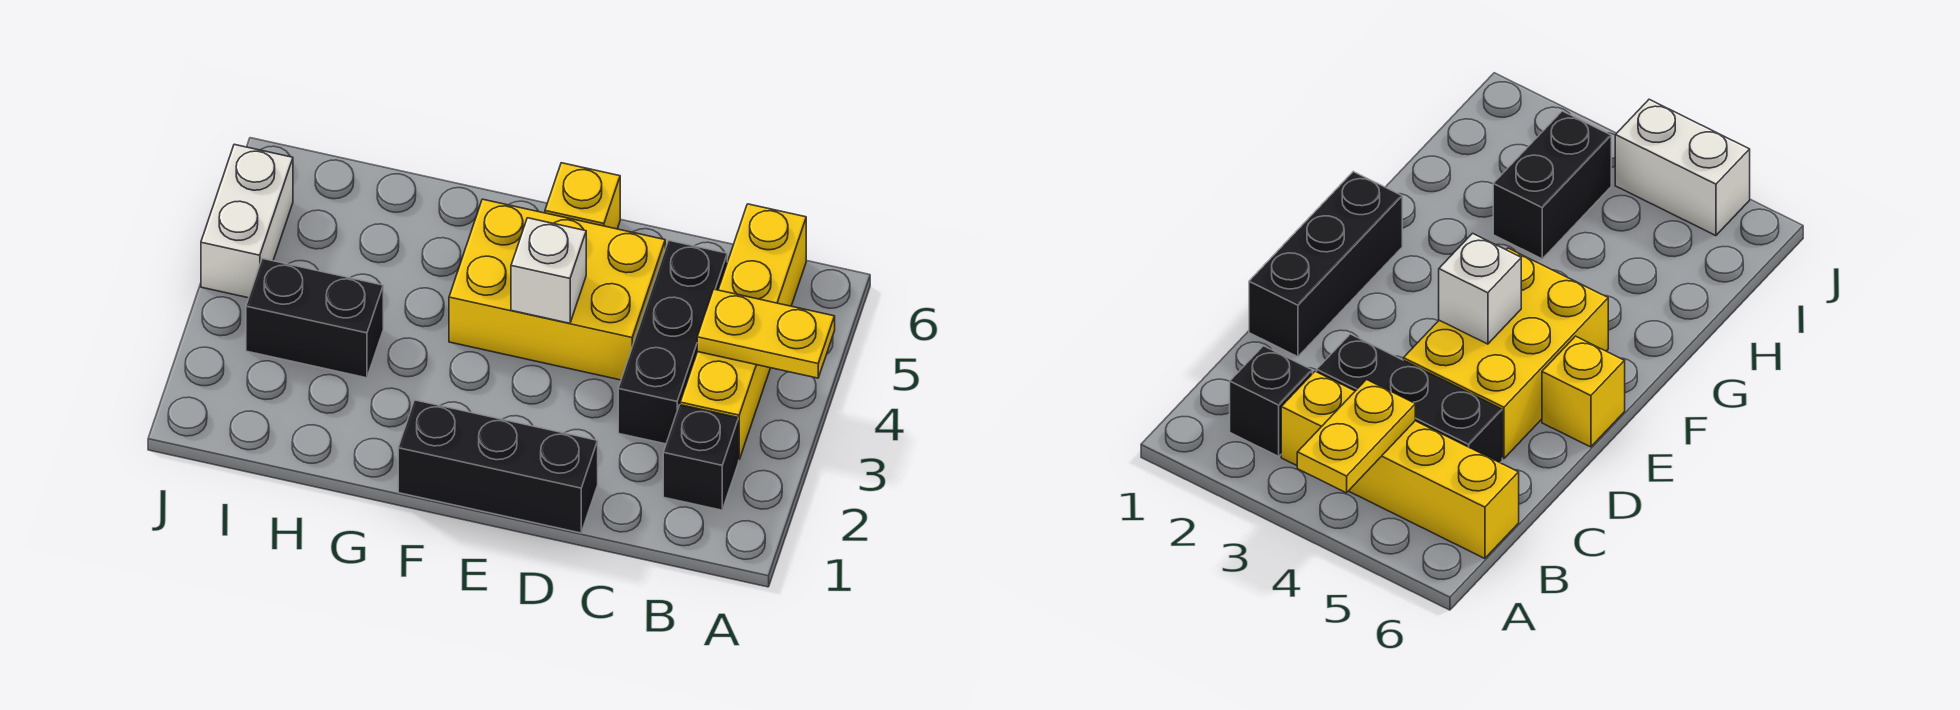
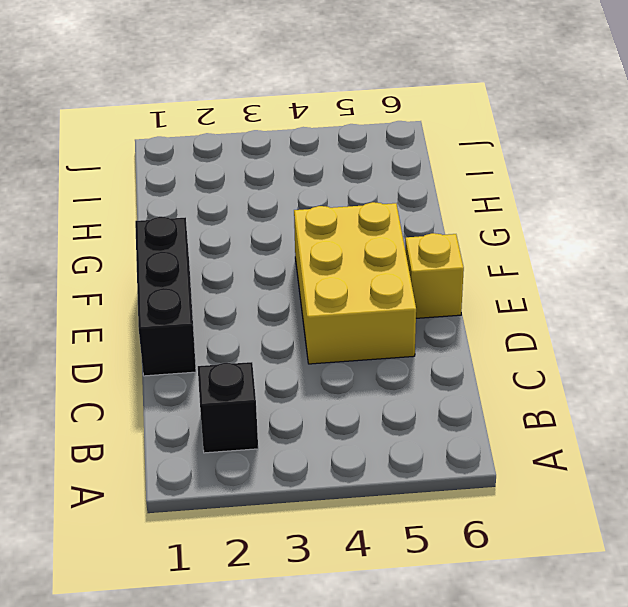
none -> yellow brick B3:B6 level 1
none -> black brick C3:C5 level 1

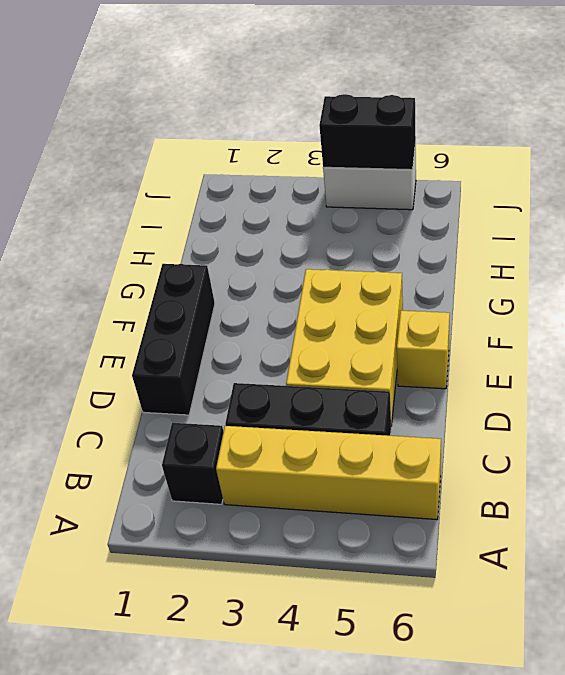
black brick J4:J5 level 2 -> black brick H3:I3 level 1
none -> yellow plate A4:B4 level 2
none -> white brick E4 level 2

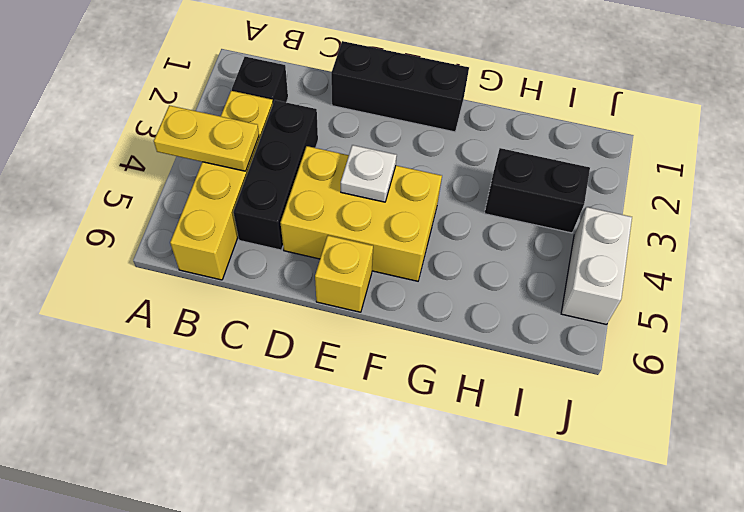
white plate E4 level 2 -> white brick E4 level 2

